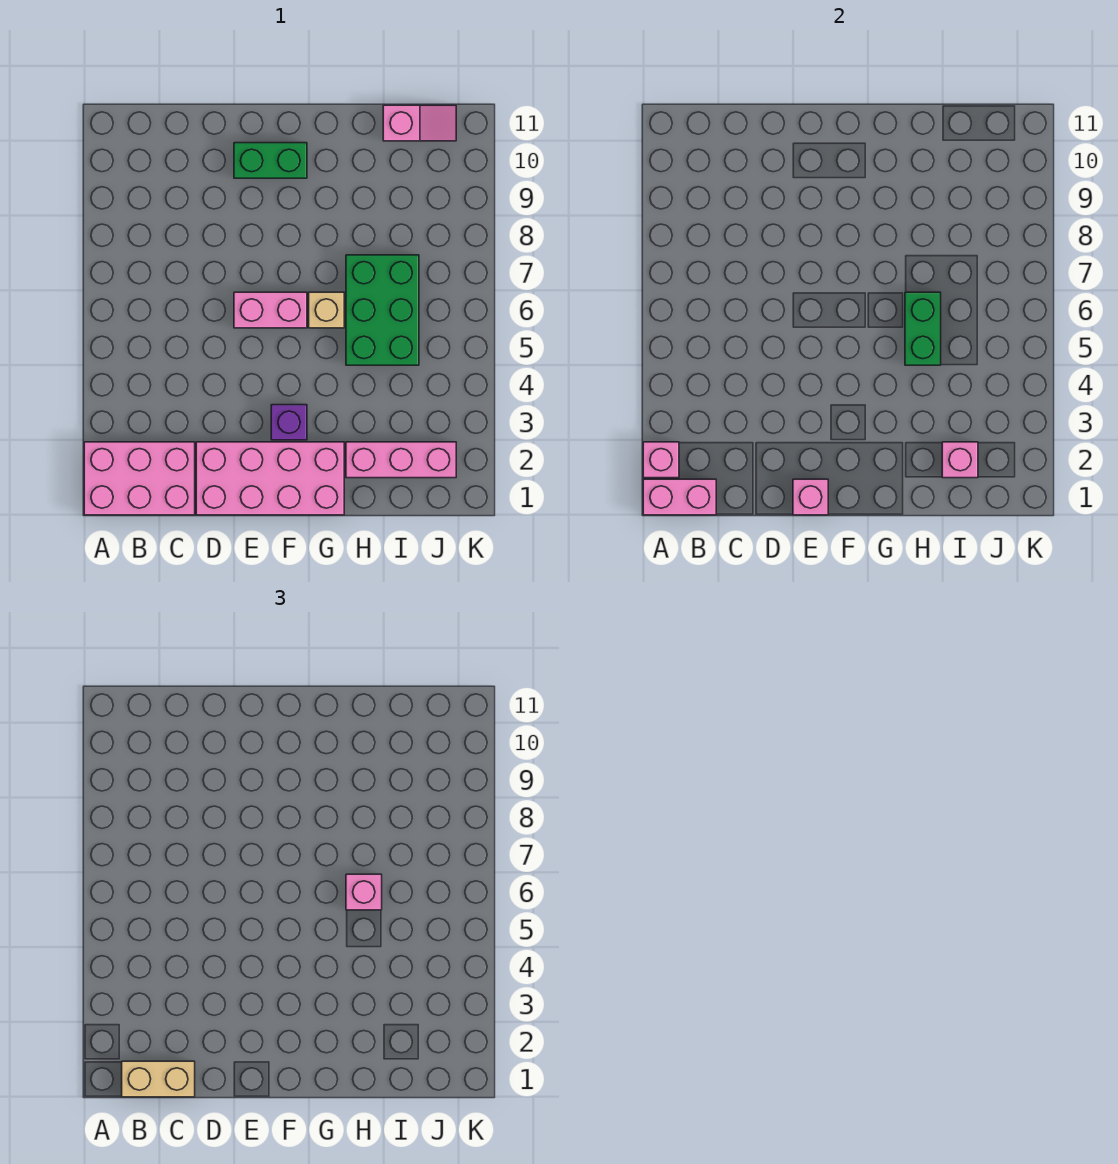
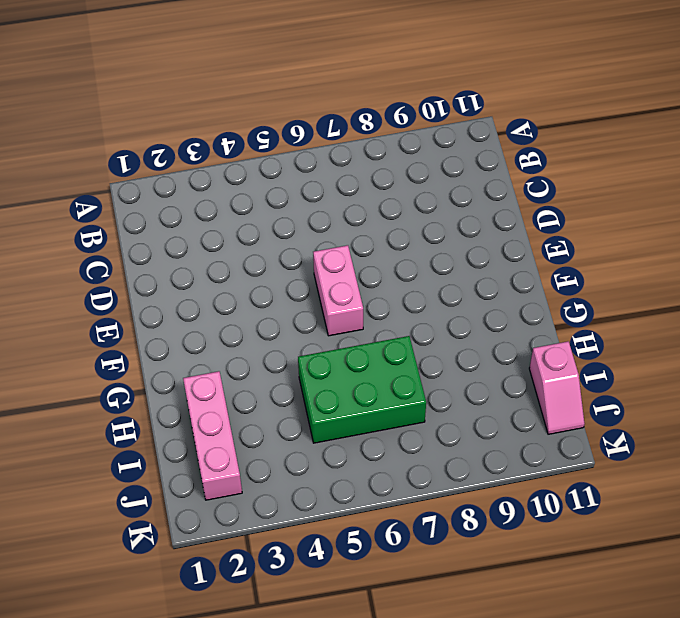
none -> pink brick A1:C2 level 1
none -> pink brick D1:G2 level 1
none -> green brick E10:F10 level 1

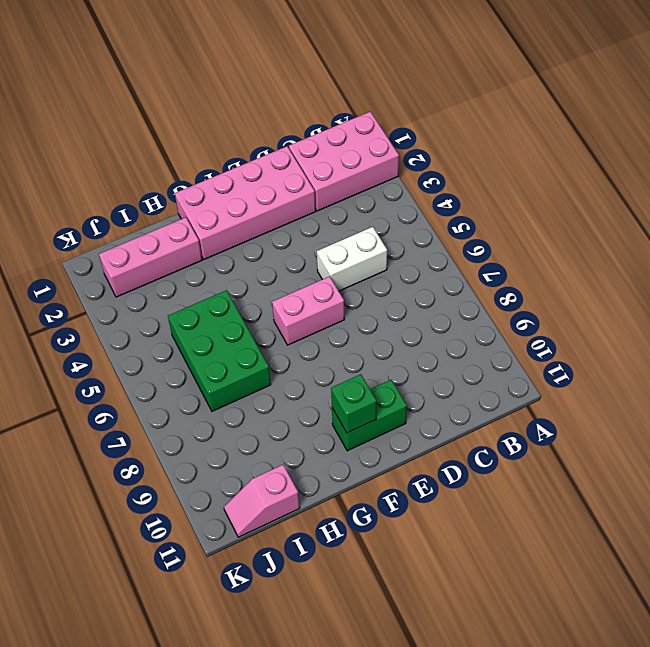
white brick C5:D5 level 1 -> none
green brick F10 level 2 -> none
none -> purple brick F3 level 1
none -> tan brick G6 level 1
none -> pink brick A1:B1 level 2

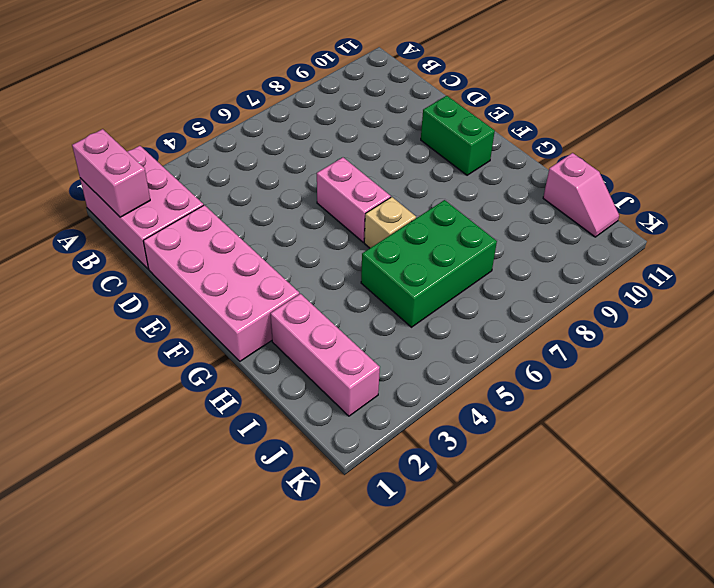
none -> purple brick F3 level 1
none -> pink brick A2 level 2
none -> pink brick E1 level 2

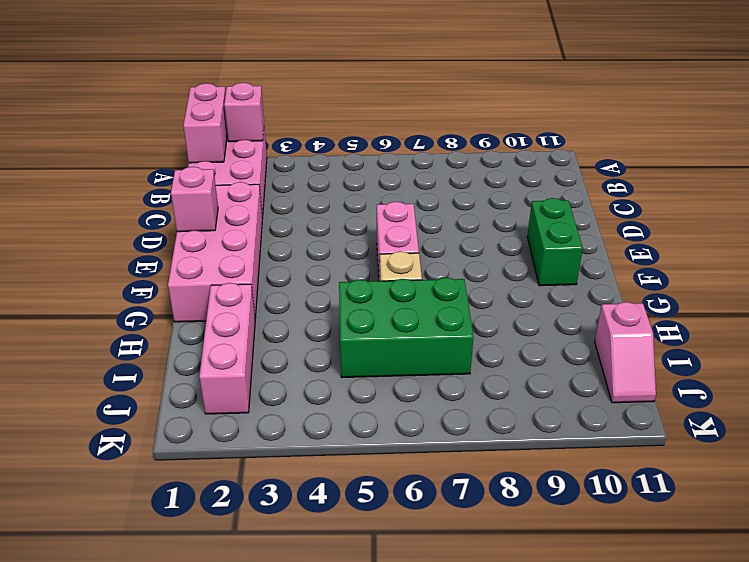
none -> purple brick F3 level 1
none -> green brick H5:H6 level 2
none -> pink brick I2 level 2

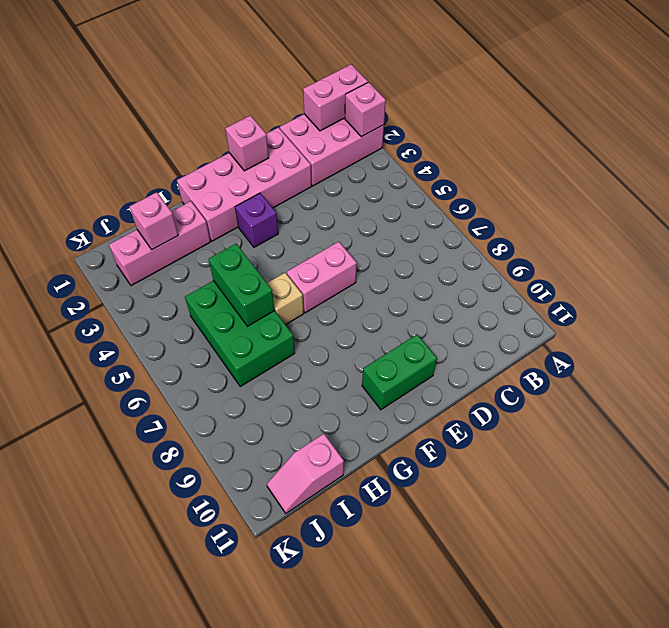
none -> tan brick B1:C1 level 3
none -> pink brick H6 level 3

